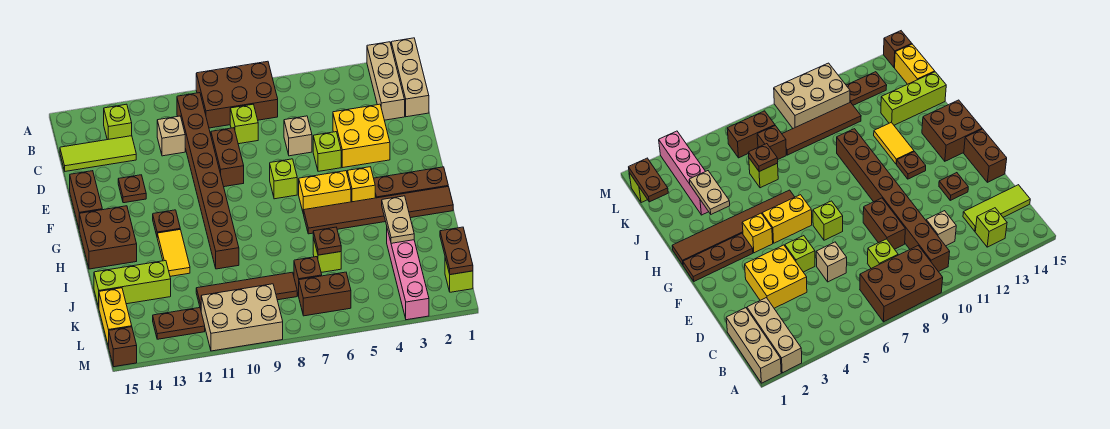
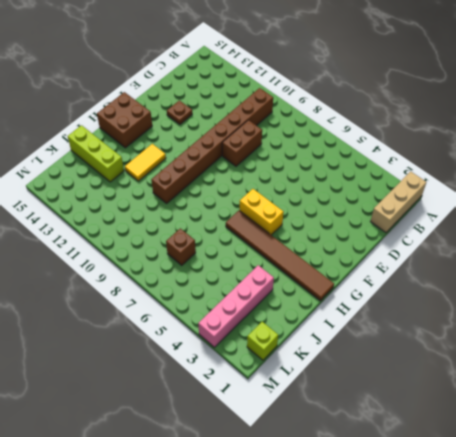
none -> tan brick A2:C2 level 1
none -> brown brick A7:B9 level 1
none -> lime brick B13 level 1
none -> lime brick C8 level 1

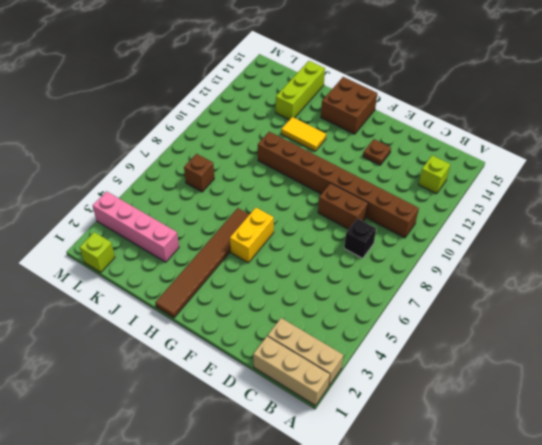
black brick C8 level 1 -> lime brick C8 level 1
none -> brown brick A7:B9 level 1
none -> tan brick C11 level 1
none -> lime tile C13:C15 level 1
none -> yellow brick D3:E4 level 1

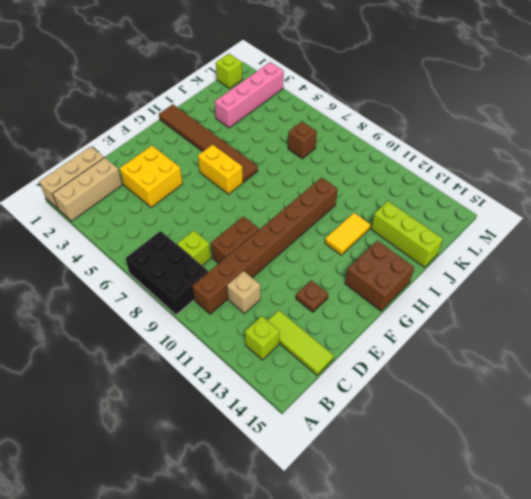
black brick A7:B9 level 1 -> brown brick A7:B9 level 1
none -> tan brick D6 level 1
none -> lime brick E5 level 1
none -> brown brick E15:F15 level 1
none -> lime brick F7 level 1

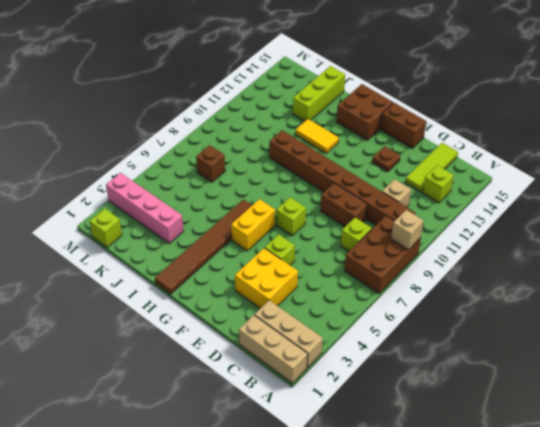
tan brick A9 level 2 -> tan brick D6 level 1
none -> brown plate G1:G3 level 1
none -> yellow brick G4 level 1
none -> brown plate G12 level 1
none -> lime brick J6 level 1

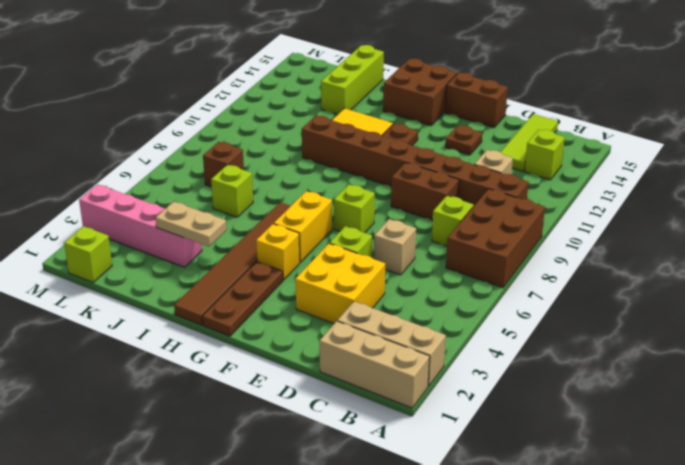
none -> brown tile K8:K11 level 1
none -> yellow brick K15:L15 level 1
none -> brown brick L6:L7 level 1
none -> tan brick L9:M11 level 1

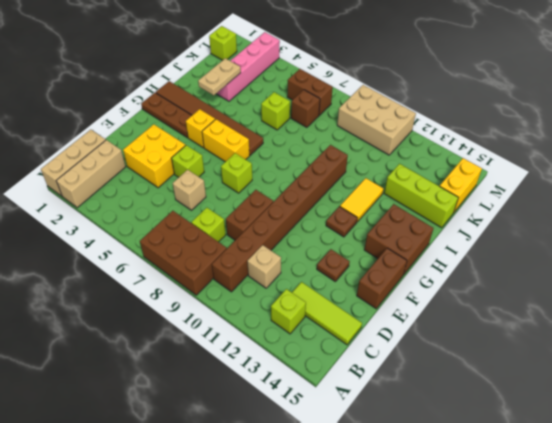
none -> brown tile K8:K11 level 1
none -> brown plate L12:L13 level 1
none -> brown brick M15 level 1
none -> brown plate J6 level 2

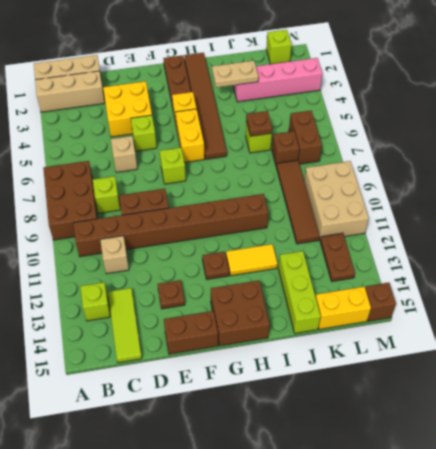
none -> brown plate K1:L1 level 2

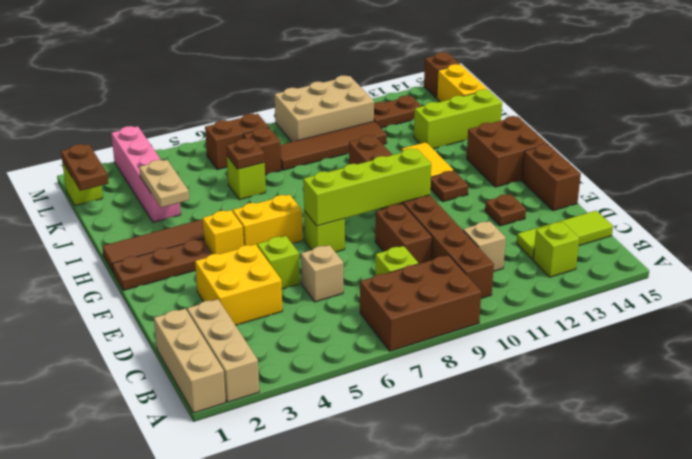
lime brick F7:F10 level 2 -> none

